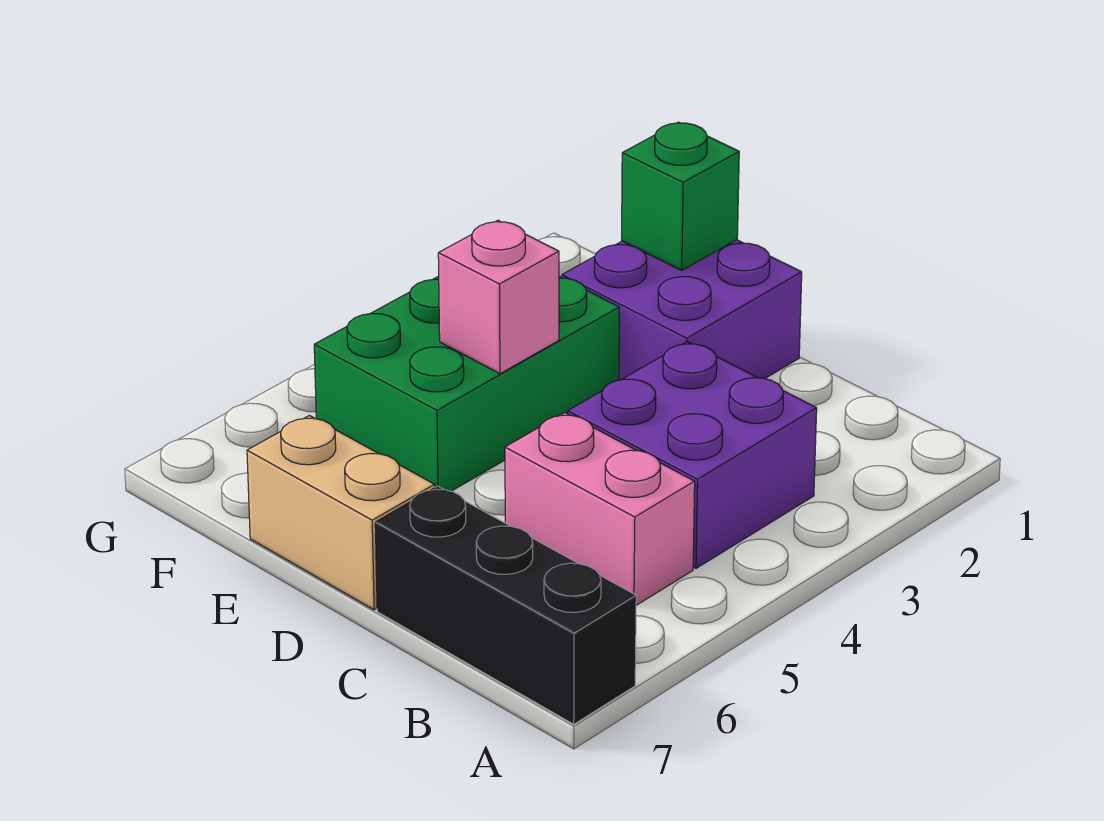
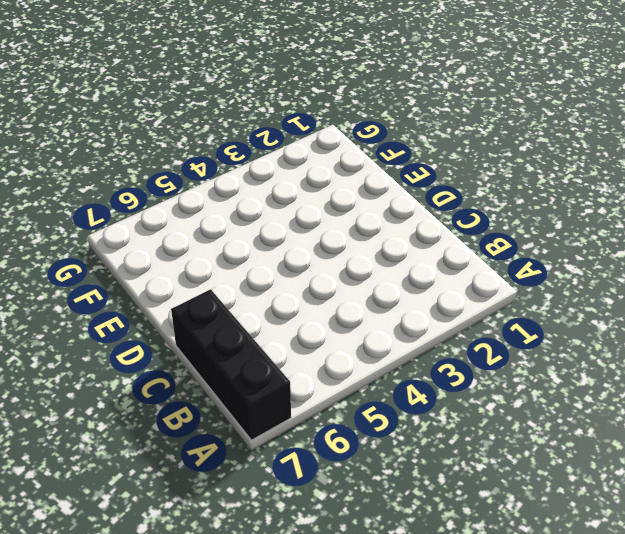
none -> purple brick B3:C4 level 1
none -> pink brick B5:C5 level 1

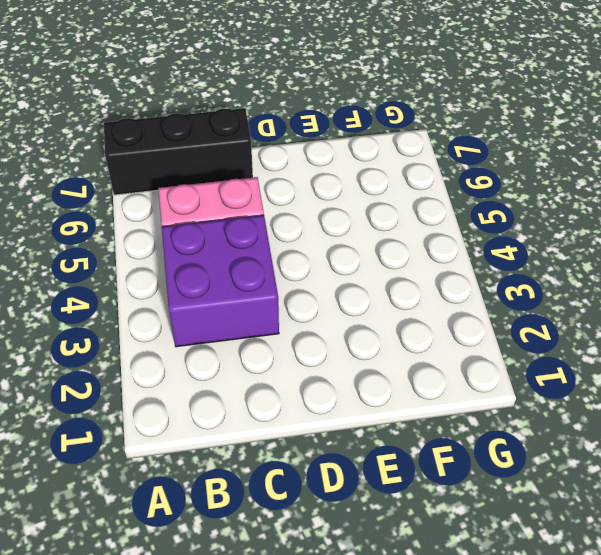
none -> purple brick D1:E2 level 1
none -> tan brick D7:E7 level 1

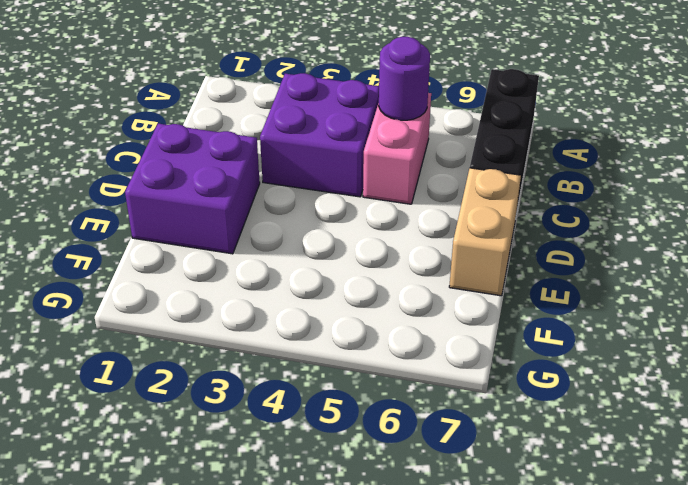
purple round brick B5 level 2 -> none
none -> green brick E3:F5 level 1
none -> green brick E1 level 2

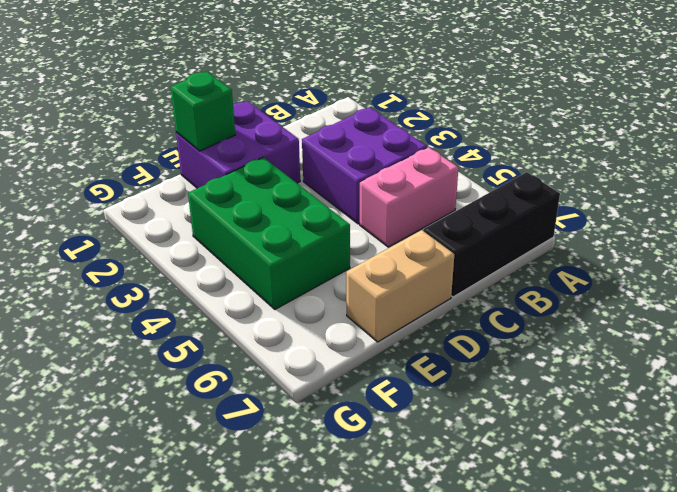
none -> pink brick E4 level 2

